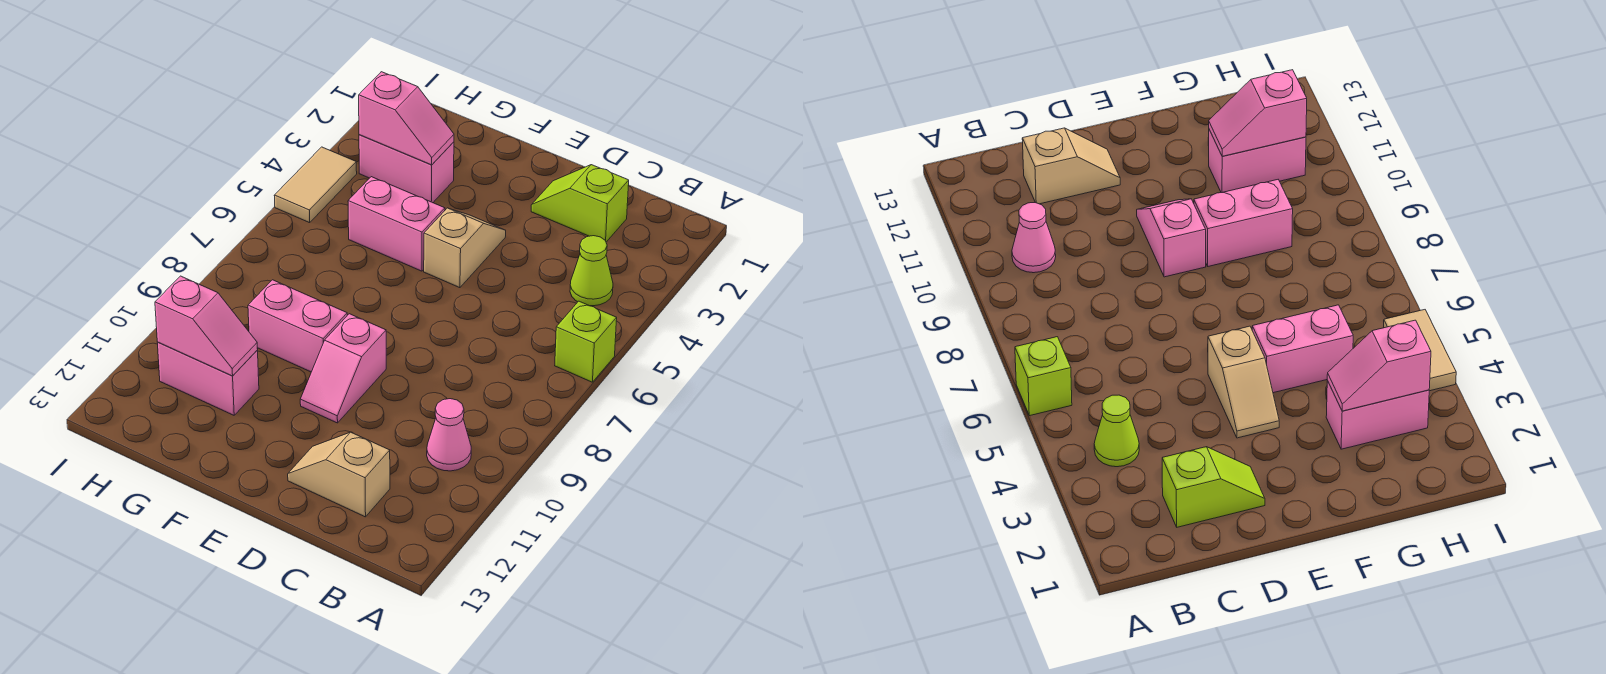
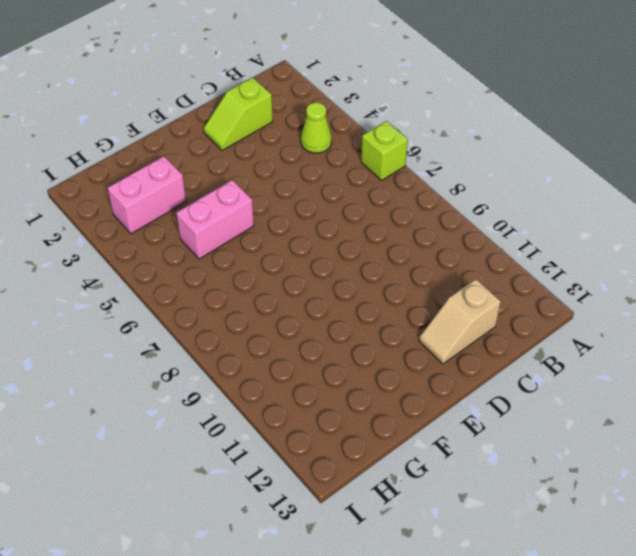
none -> pink cone B10 level 1
none -> tan slope E4:E5 level 1 top 5
none -> pink slope E9:E10 level 1 top 9

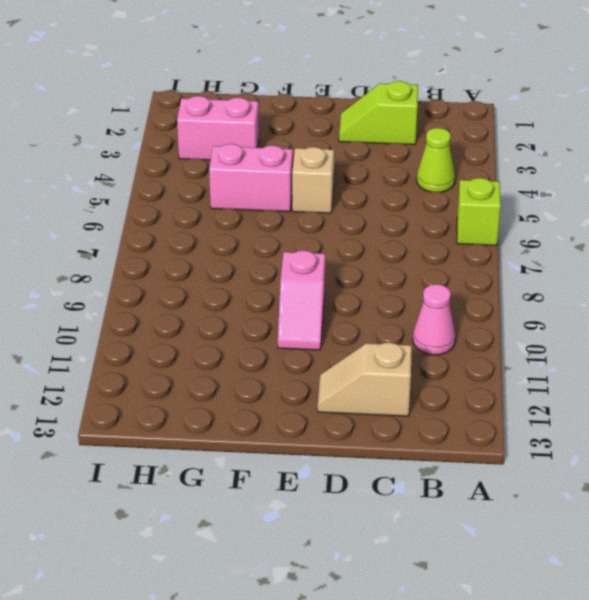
none -> pink brick F9:G9 level 1
none -> pink brick G11:H11 level 1
none -> tan tile I4:I5 level 1

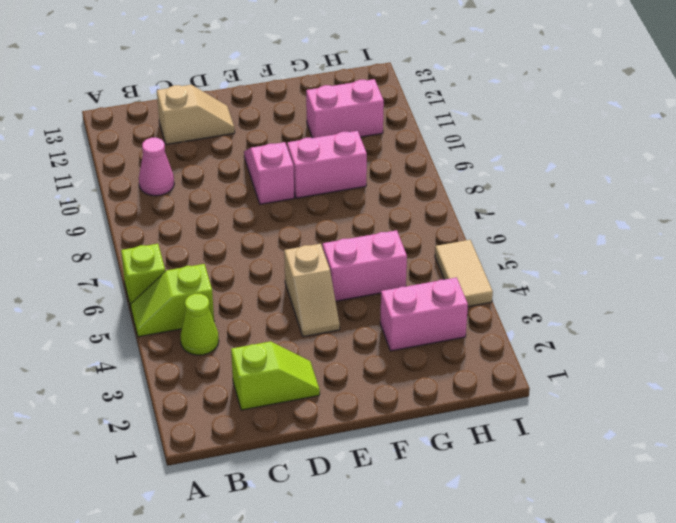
lime slope A5:B5 level 1 top B -> none
none -> pink slope G3:H3 level 2 top H
none -> pink slope G11:H11 level 2 top H

